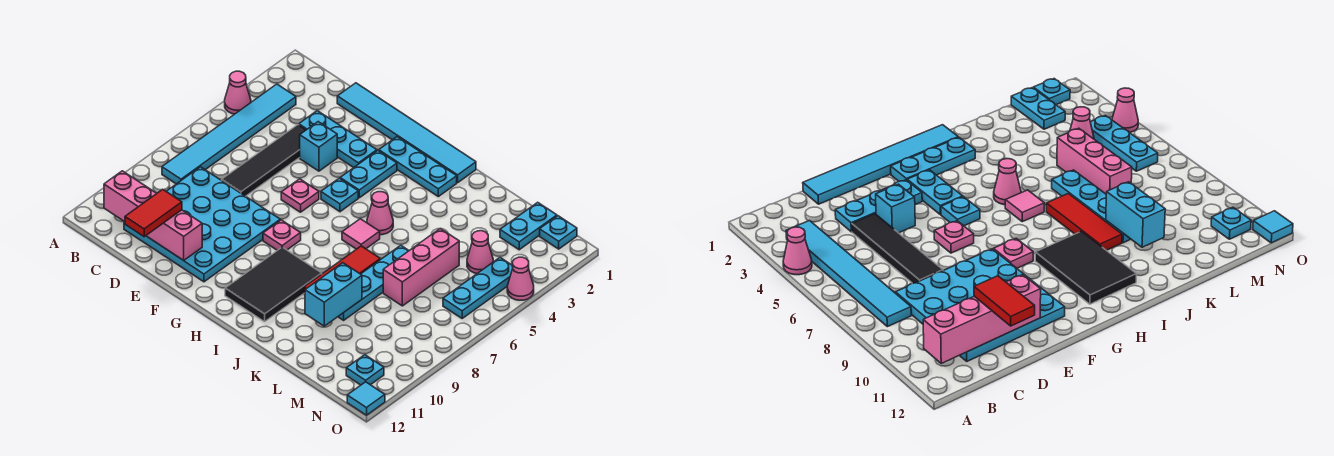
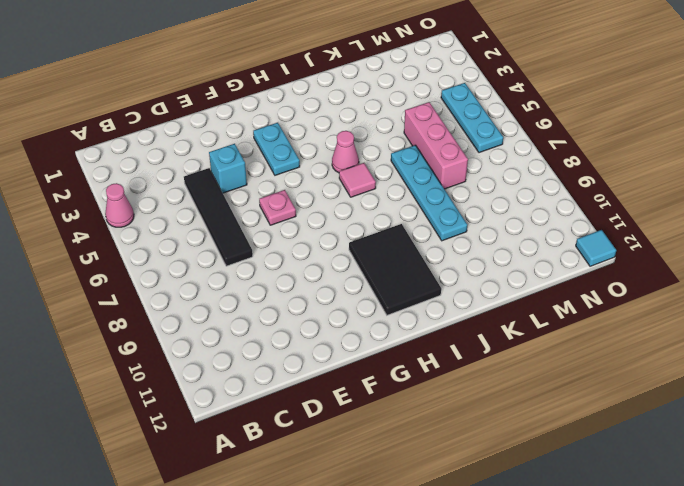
none -> cyan tile B3:B8 level 1
none -> cyan plate C8:F11 level 1
none -> cyan tile D1:I1 level 1

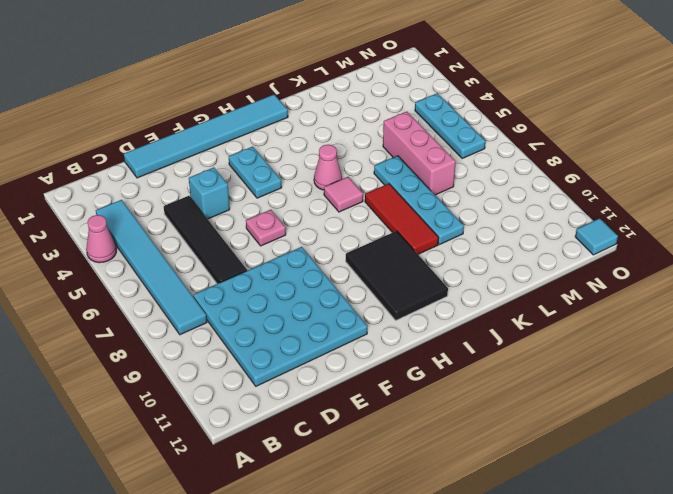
none -> cyan plate D3:F3 level 1
none -> cyan plate G2:I2 level 1
none -> cyan plate G5 level 1

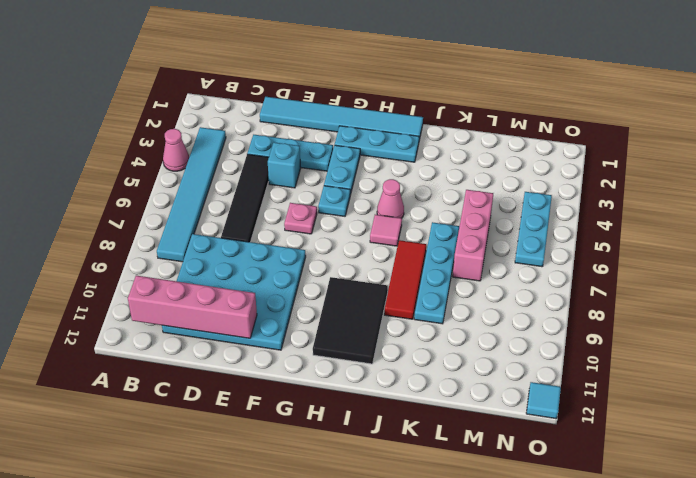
none -> pink plate G8 level 1
none -> cyan plate M1:M2 level 1
none -> pink cone M4 level 1

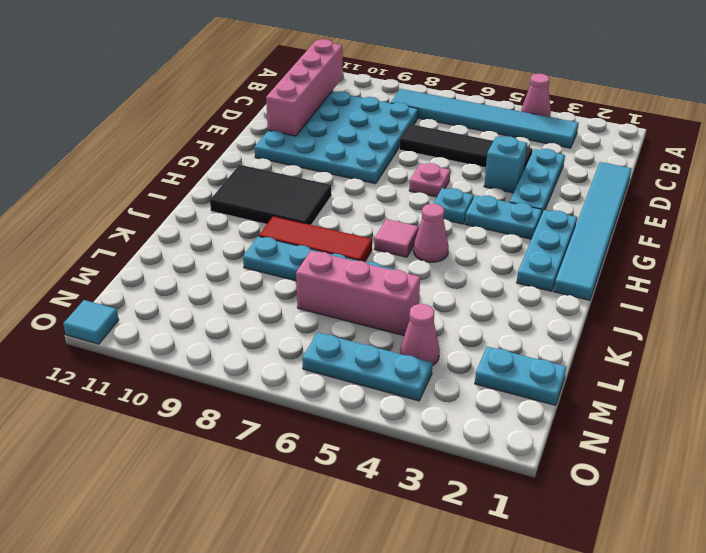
none -> pink plate G8 level 1
none -> cyan plate N1 level 1
none -> cyan plate N11 level 1

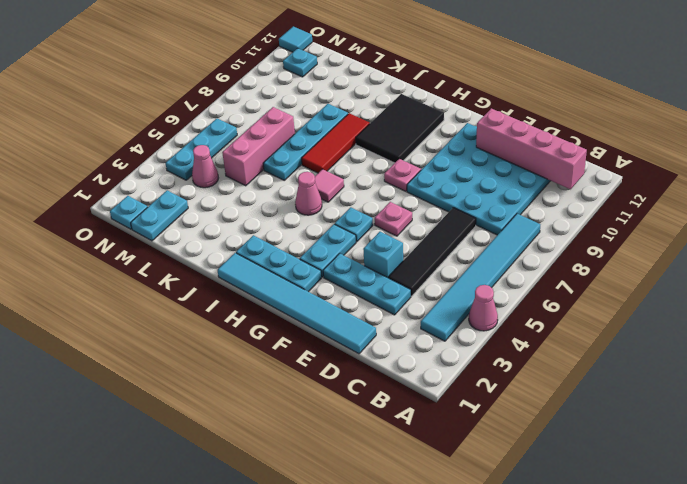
none -> pink cone O4 level 1
none -> cyan brick K9:K10 level 2
none -> red tile D11:D12 level 3

